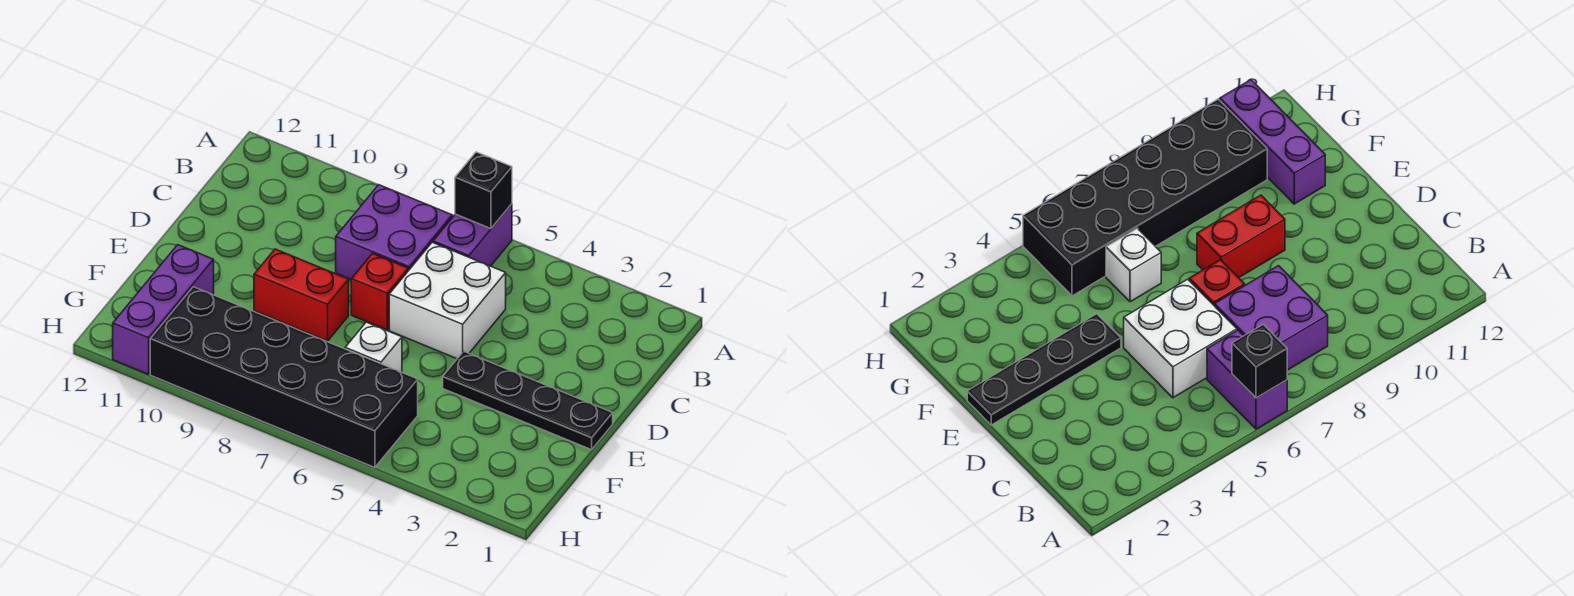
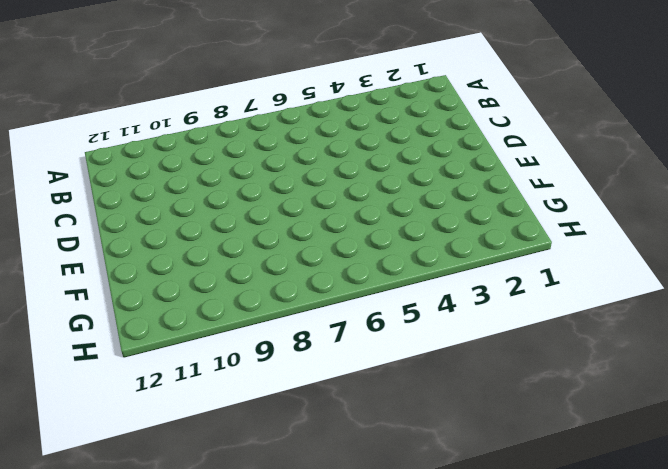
none -> purple brick A6:B6 level 1
none -> purple brick B7:C8 level 1

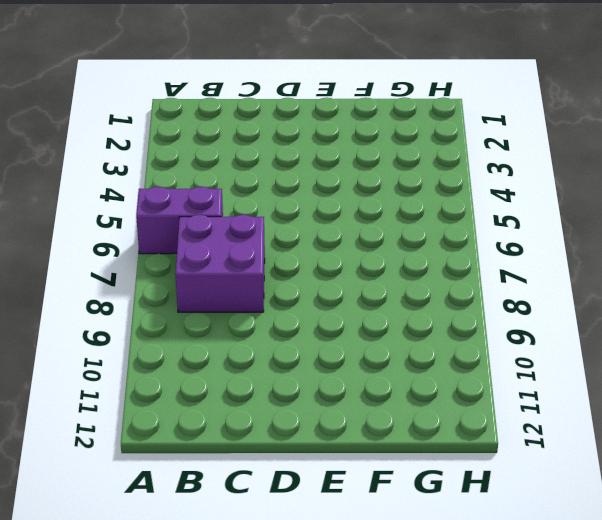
none -> white brick C5:D6 level 1
none -> red brick D7 level 1

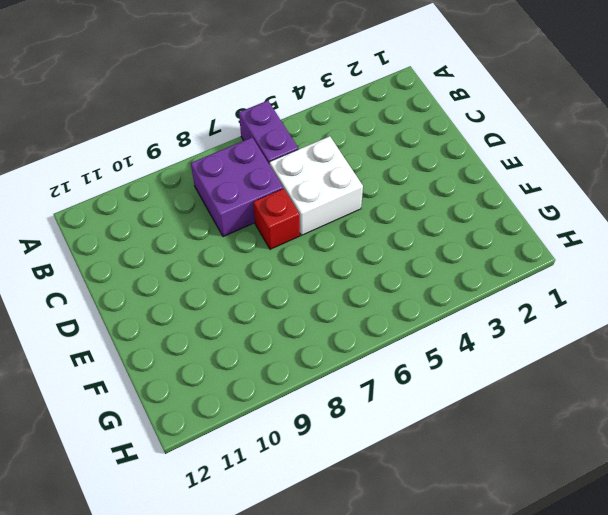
none -> black plate E1:E4 level 1
none -> red brick E8:E9 level 1

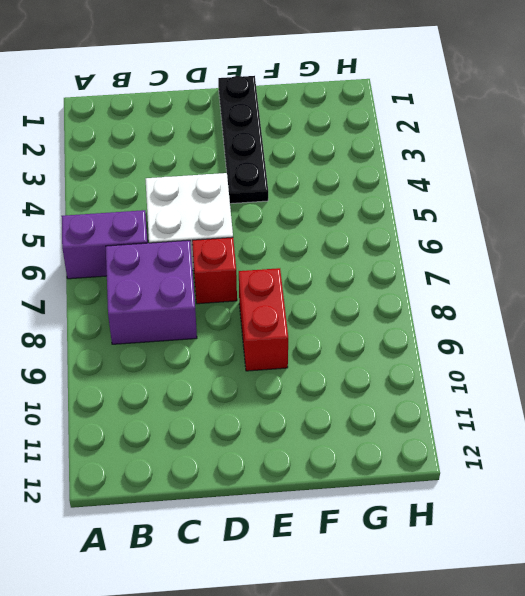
none -> white brick F6 level 1
none -> purple brick F11:H11 level 1

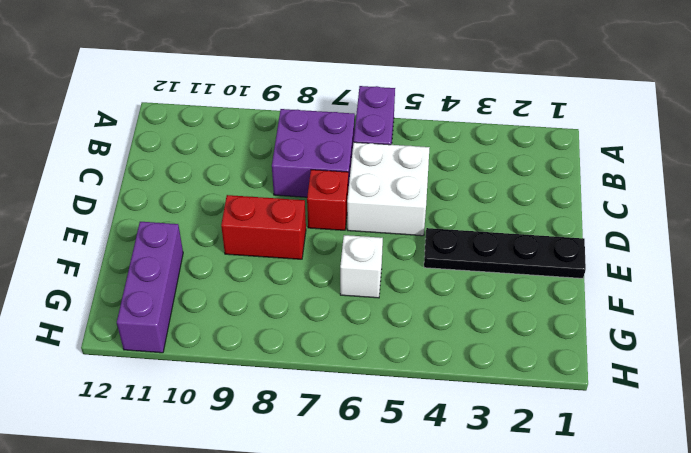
none -> black brick G5:H10 level 1
none -> black brick A6 level 2

